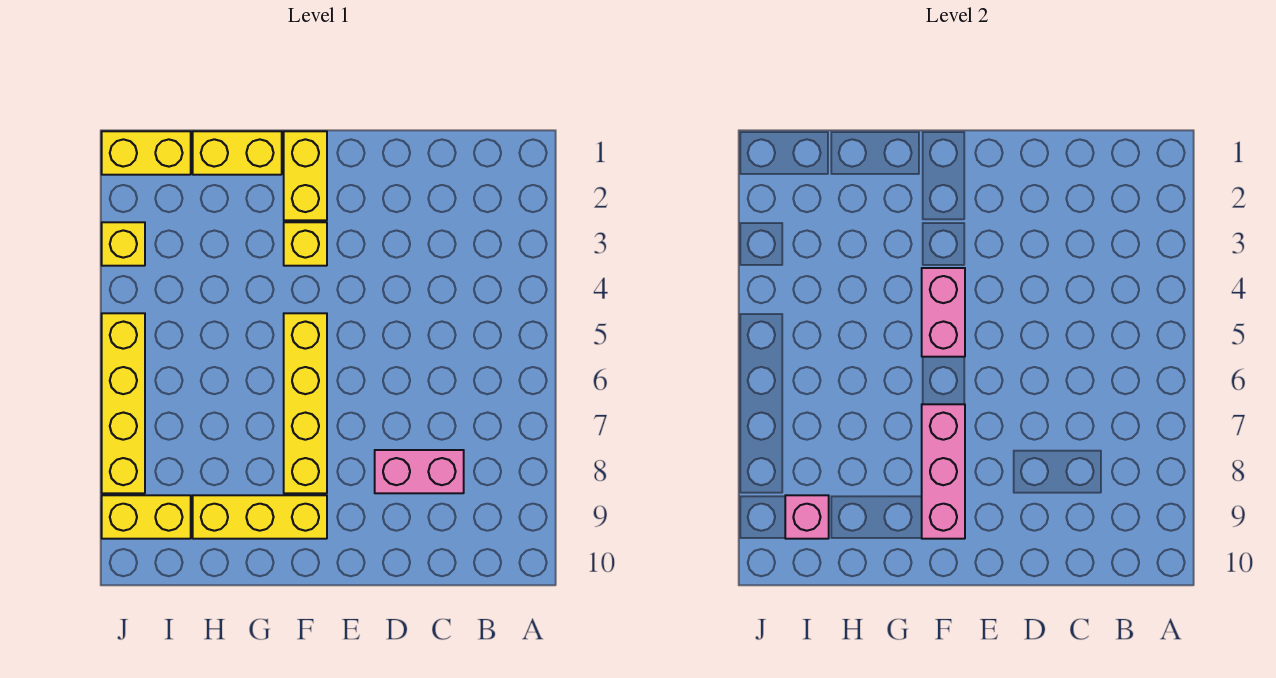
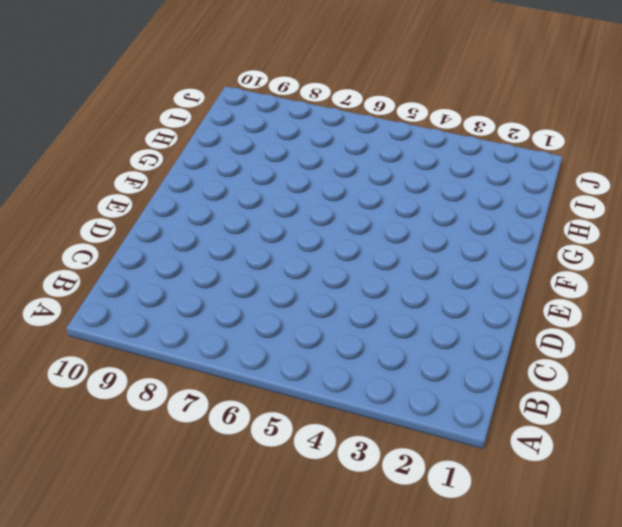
none -> pink brick C8:D8 level 1
none -> yellow brick F1:F2 level 1
none -> yellow brick F3 level 1

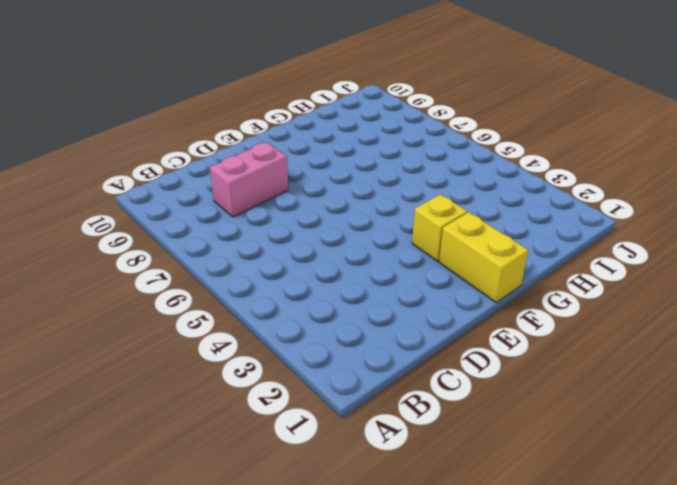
none -> yellow brick F5:F8 level 1
none -> yellow brick F9:H9 level 1
none -> yellow brick G1:H1 level 1

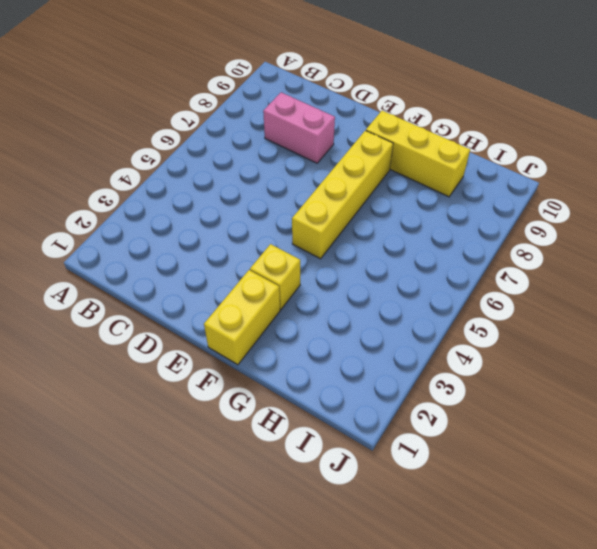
none -> yellow brick G1:H1 level 1
none -> yellow brick I1:J1 level 1
none -> yellow brick I9:J9 level 1

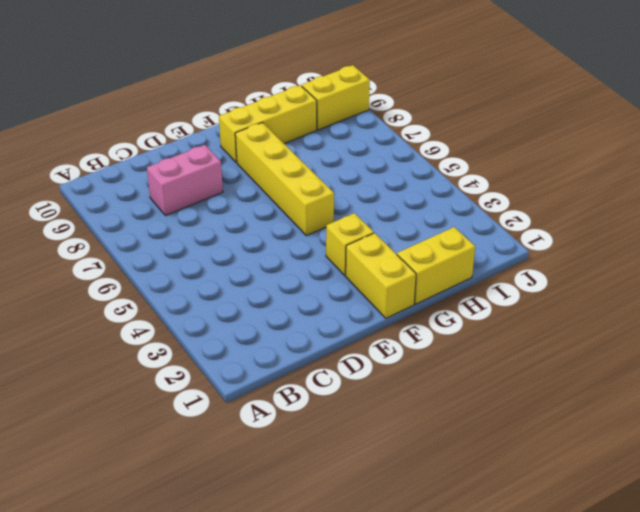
none -> yellow brick I1:J1 level 1
none -> yellow brick J3 level 1
none -> yellow brick J5:J8 level 1

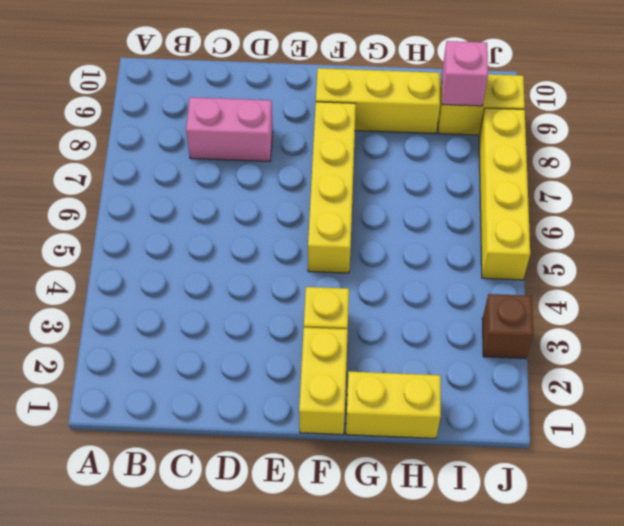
brown brick J3 level 1 -> yellow brick J3 level 1
none -> yellow brick I1:J1 level 1
none -> pink brick F4:F5 level 2
none -> pink brick F7:F9 level 2

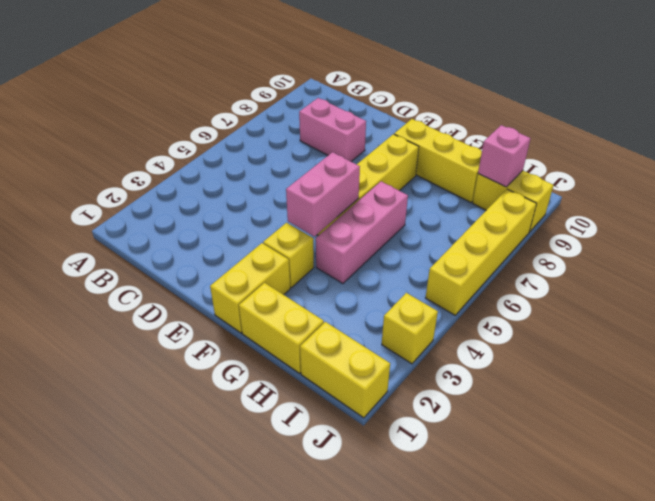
pink brick G4:G6 level 1 -> pink brick F7:F9 level 2

